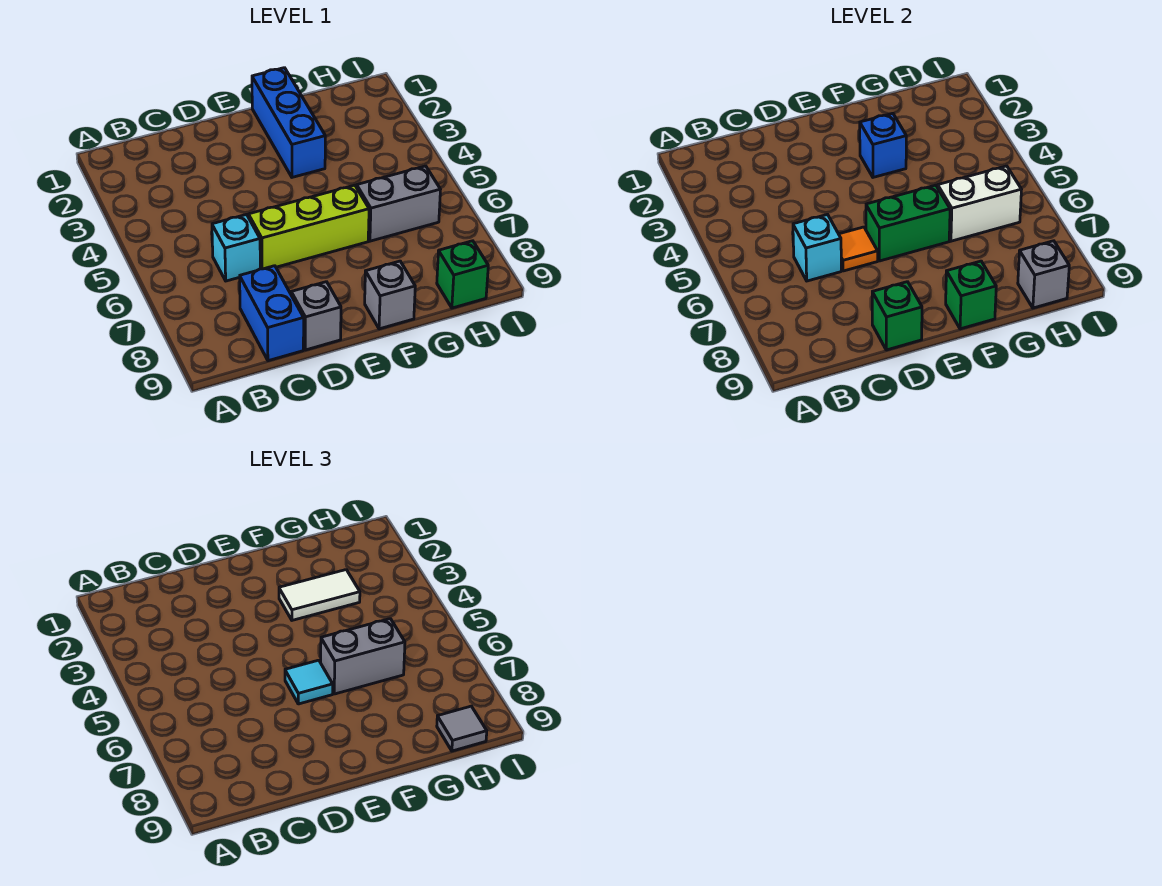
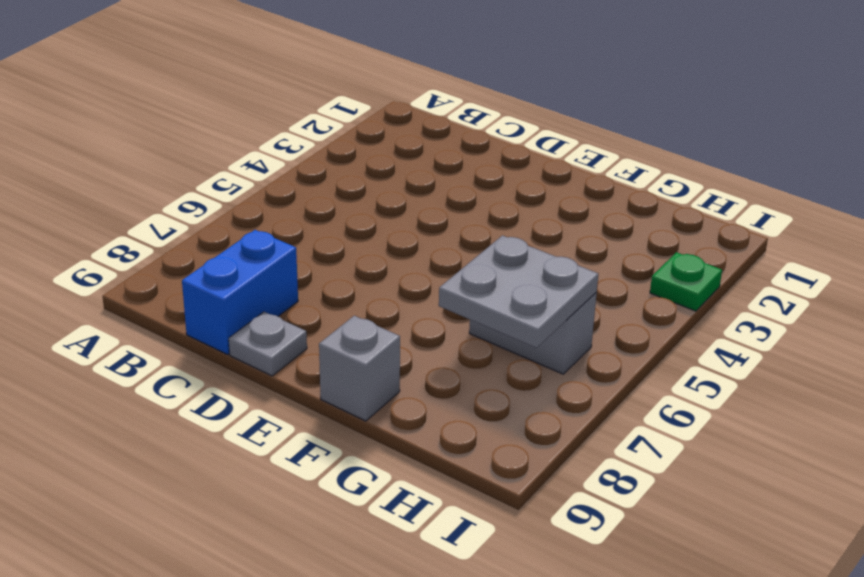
grey plate D9 level 1 -> grey brick D9 level 1
grey plate G6:H7 level 2 -> white brick G6:H6 level 2
green plate I3 level 1 -> none
none -> cyan brick C6 level 1
none -> lime brick D6:F6 level 1
none -> blue brick F1:F3 level 1

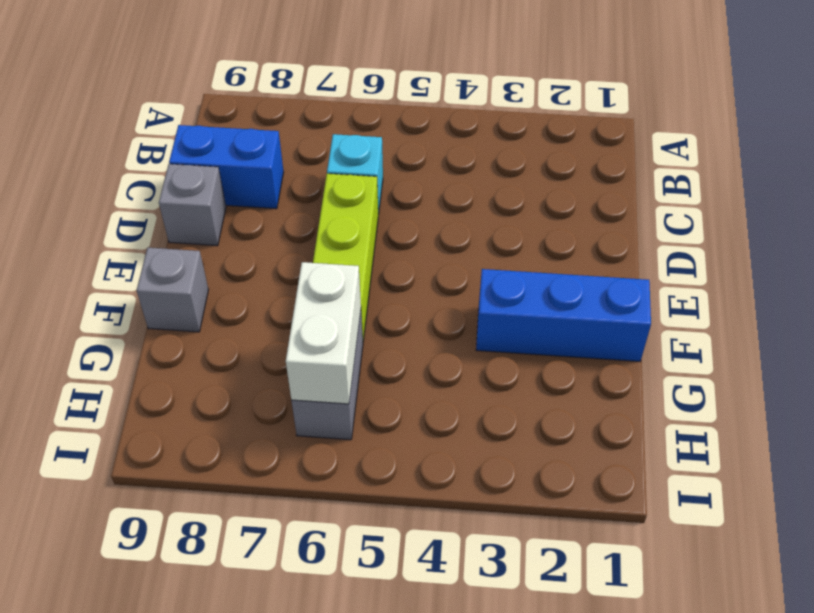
none -> green brick H9 level 1
none -> cyan brick C6 level 2
none -> orange tile D6 level 2

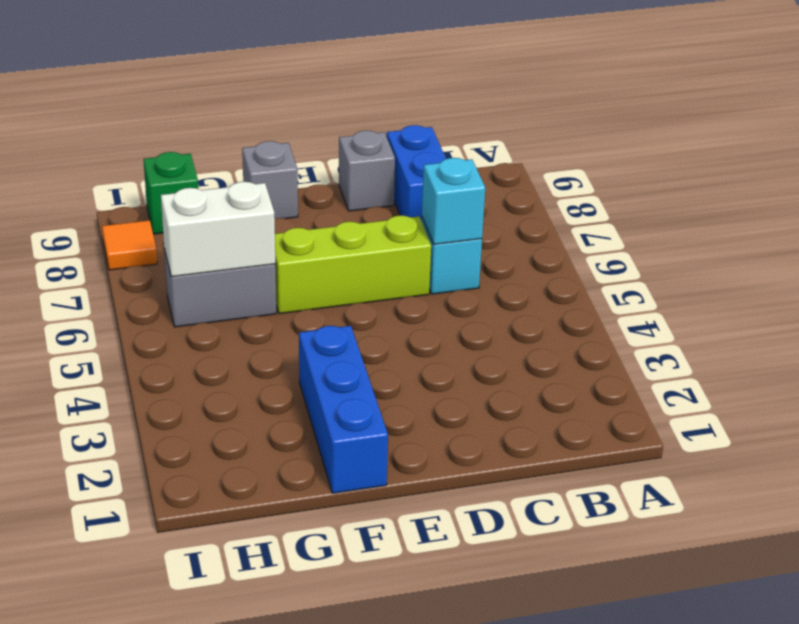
orange tile I8 level 1 -> orange tile D6 level 2
none -> green brick D9 level 2
none -> green brick E6:F6 level 2
none -> blue brick F3 level 2

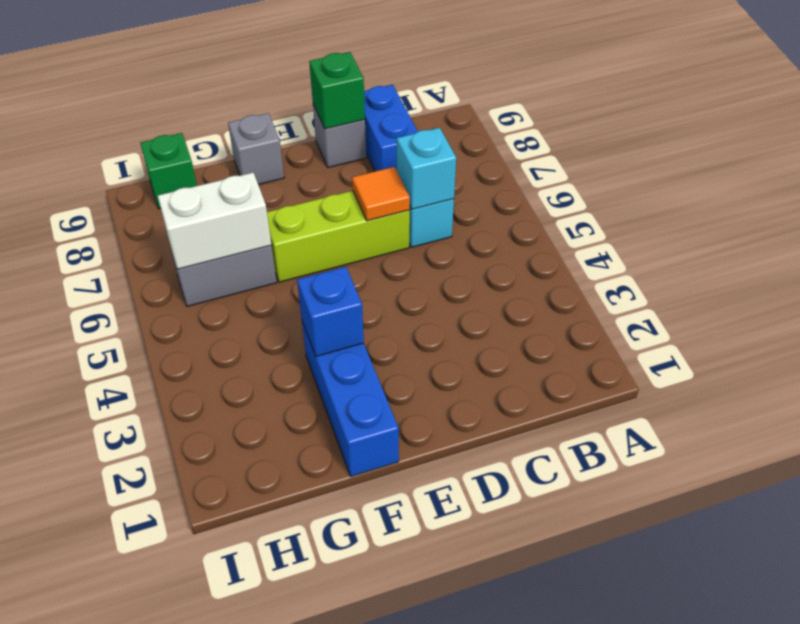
none -> green brick E6:F6 level 2
none -> green brick F9 level 2
none -> grey brick H9 level 2

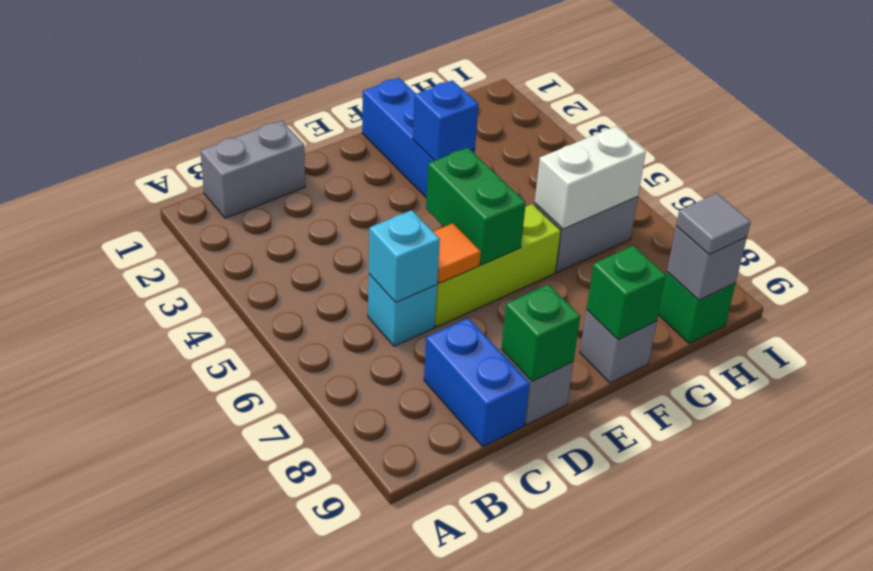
grey brick B1:C1 level 1 -> grey brick F6:G6 level 3
green brick E5:E6 level 2 -> green brick E6:F6 level 2
none -> cyan tile E6 level 3
none -> white tile F3:G3 level 3

